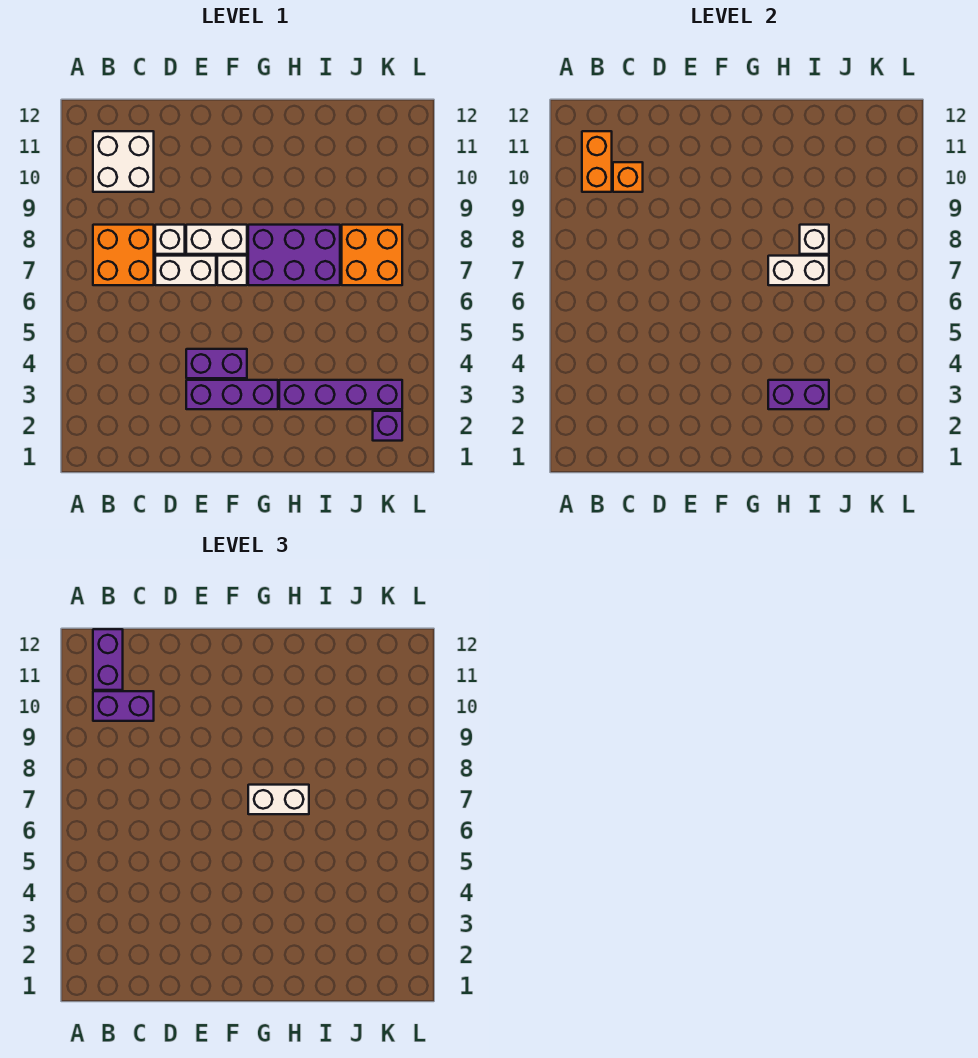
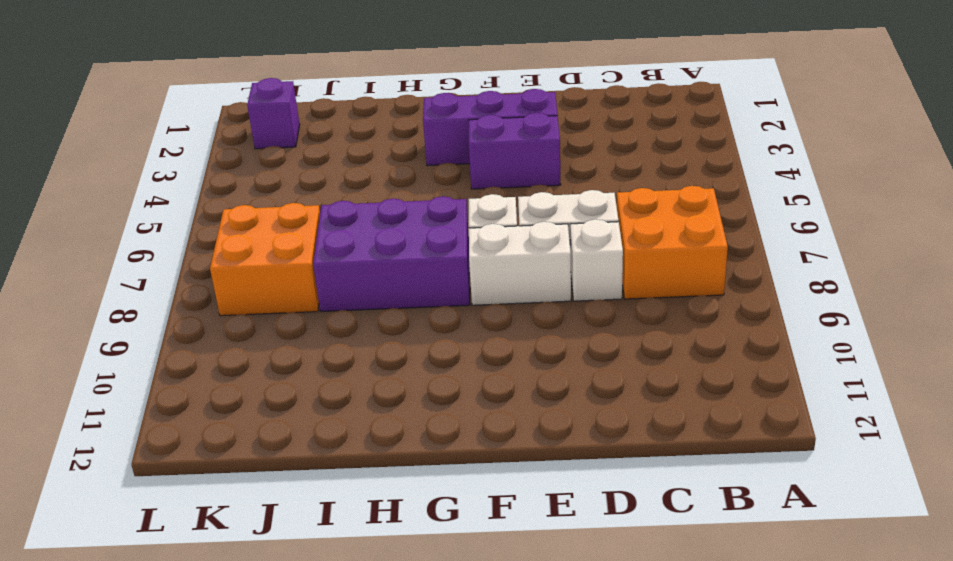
none -> white brick B10:C11 level 1
none -> purple brick H3:K3 level 1
none -> orange brick B10:B11 level 2

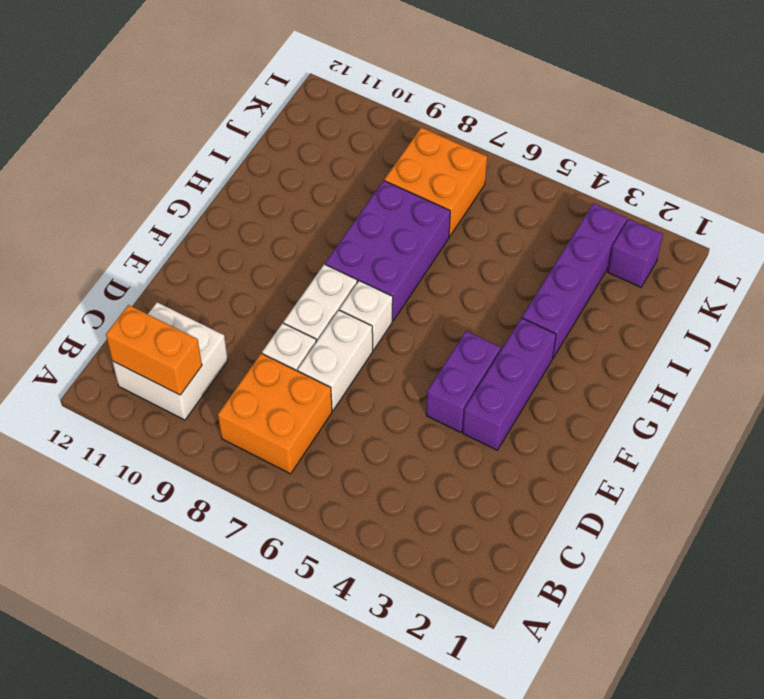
none -> orange brick C10 level 2
none -> purple brick H3:I3 level 2
none -> white brick H7:I7 level 2

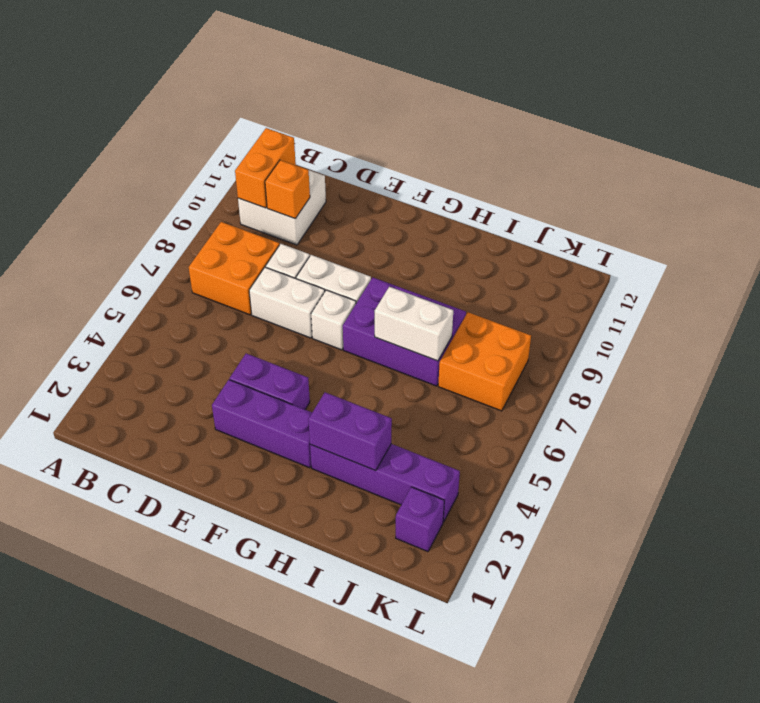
none -> white brick I8 level 2
none -> purple brick B10:C10 level 3
none -> purple brick B11:B12 level 3

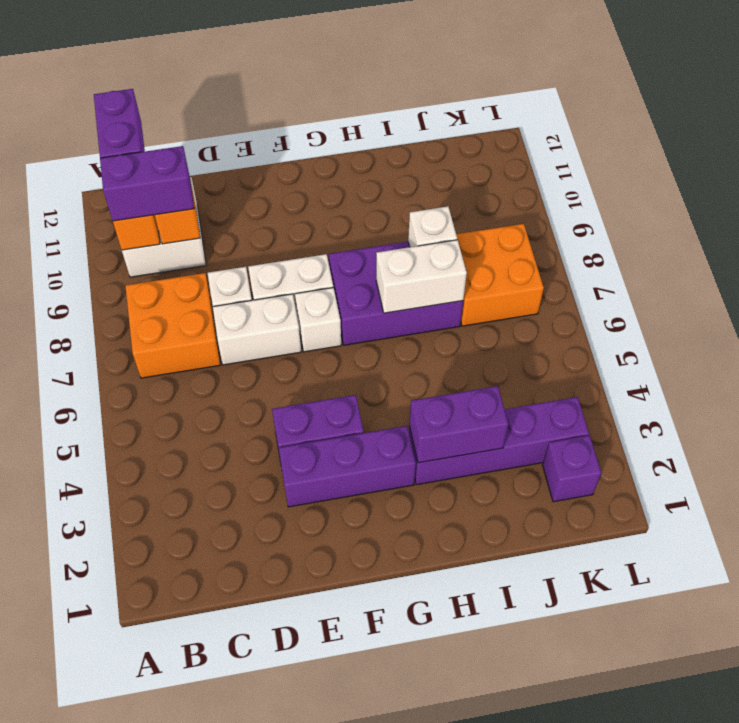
none -> white brick G7:H7 level 3

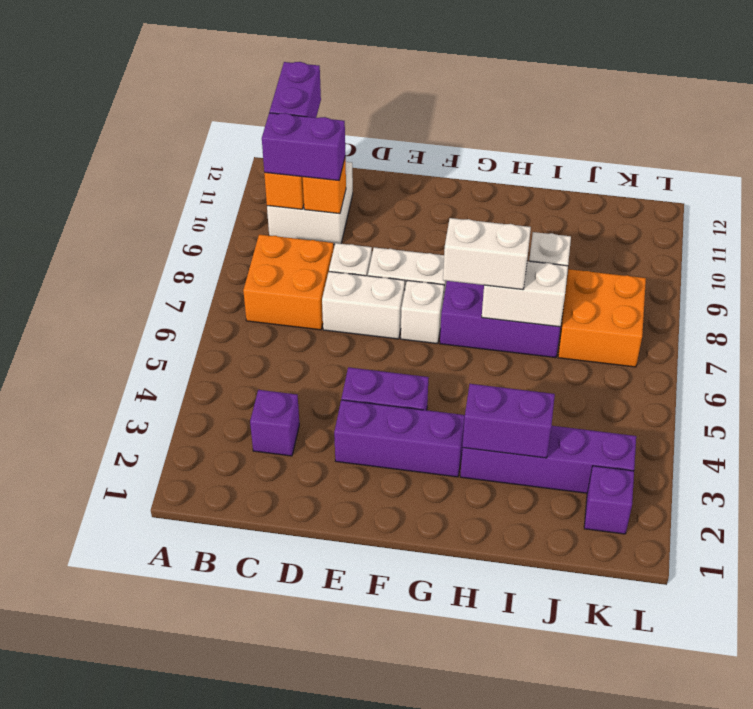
purple brick C3 level 1 -> none

